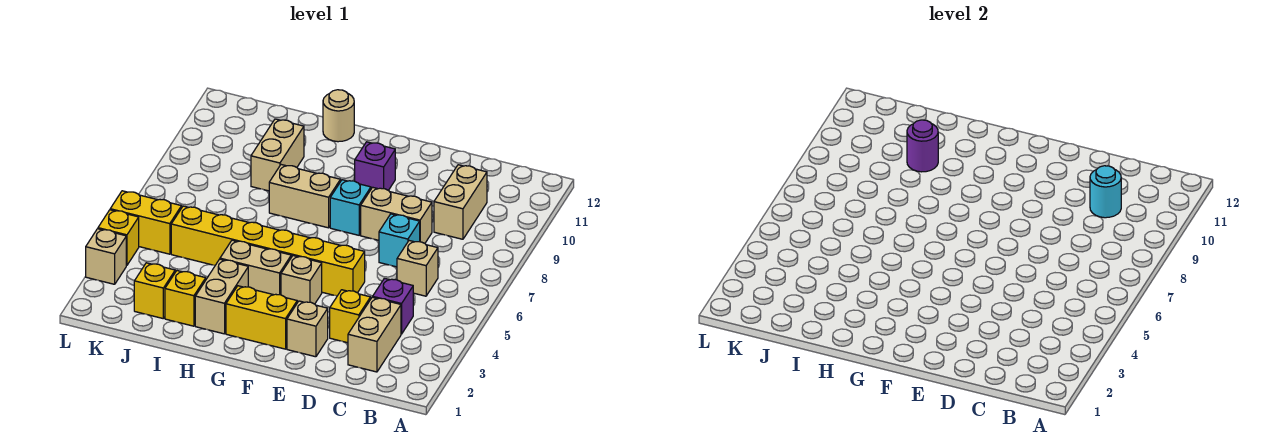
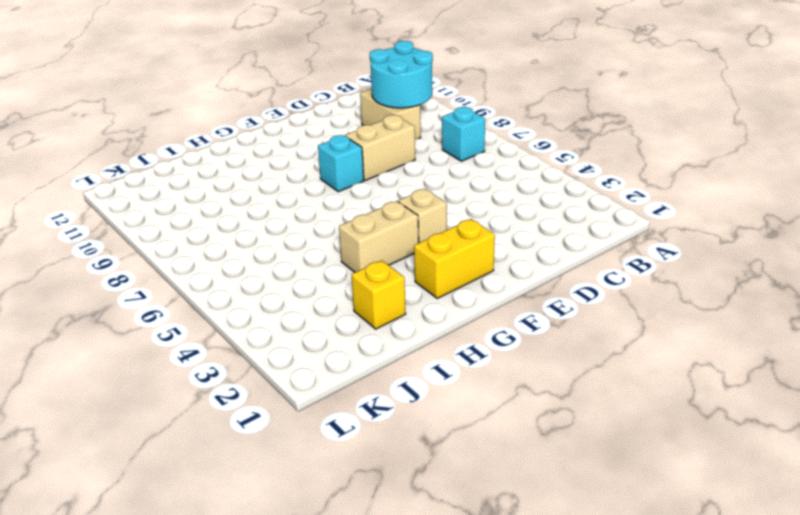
cyan brick B7 level 1 -> cyan brick D7 level 1
cyan round brick B9:C10 level 2 -> cyan round brick C10 level 2
none -> tan brick C2:C3 level 1
none -> purple brick C4 level 1
none -> tan brick C6 level 1

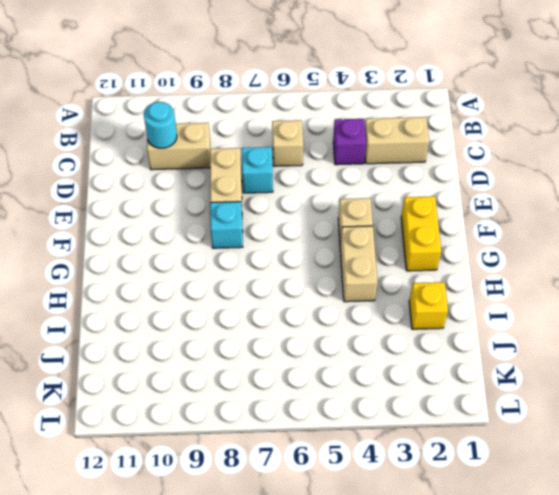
none -> yellow brick D3 level 1
none -> tan brick E2 level 1
none -> yellow brick E5:J5 level 1

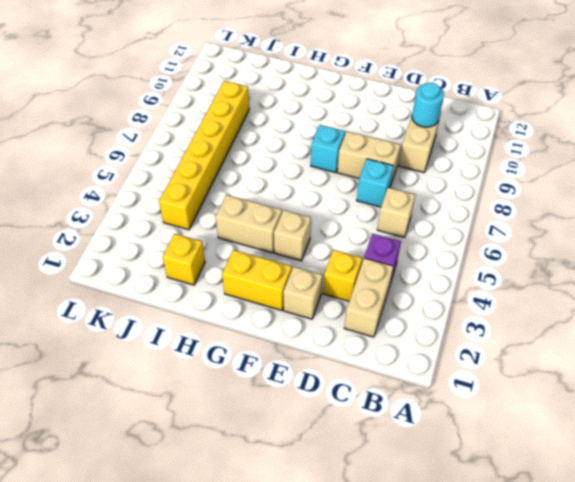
yellow brick J4:J9 level 1 -> yellow brick E5:J5 level 1
none -> purple brick F10 level 1
none -> tan brick G8:H8 level 1
none -> tan brick H2:H3 level 1

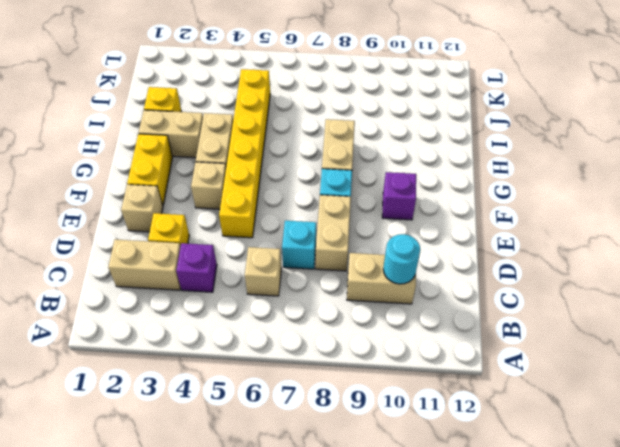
none -> tan round brick H12 level 1
none -> tan brick I9:I10 level 1
none -> yellow brick J2 level 1

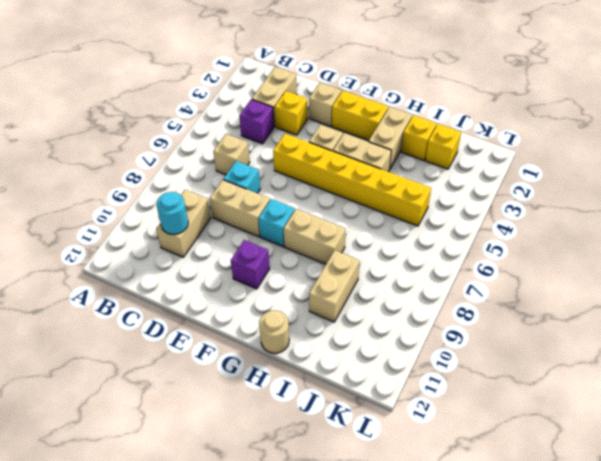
none -> yellow brick K5:L5 level 1
none -> tan brick L3 level 1
none -> yellow brick L4 level 1

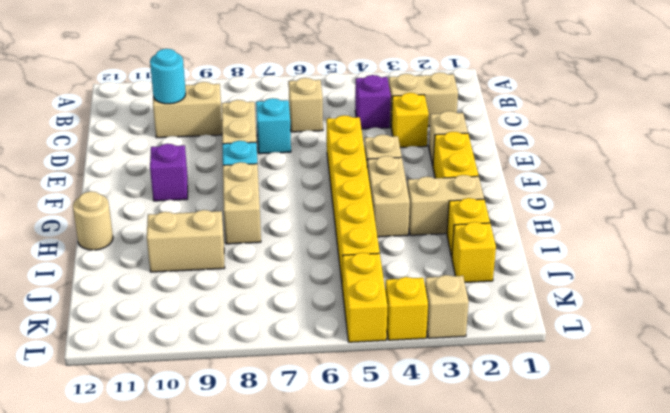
none -> purple round brick I10 level 2

